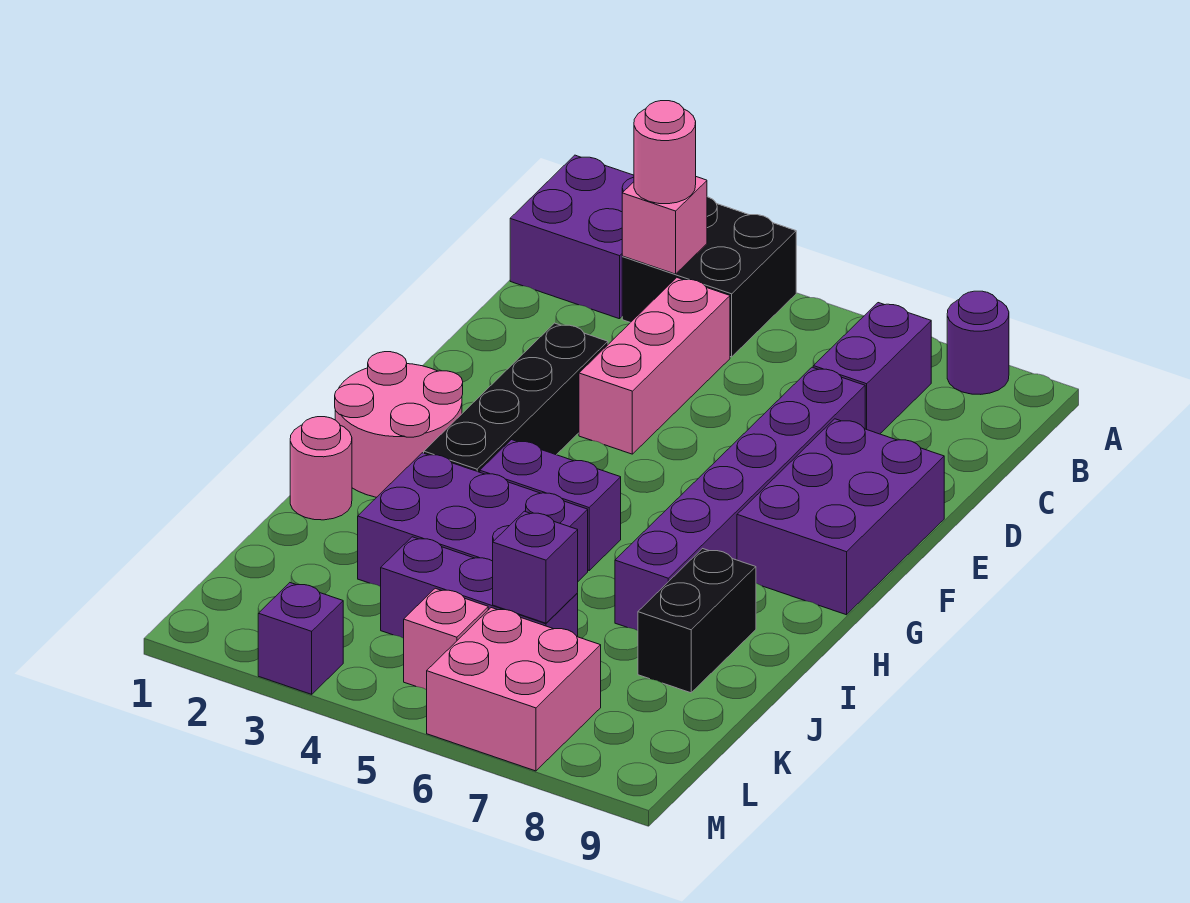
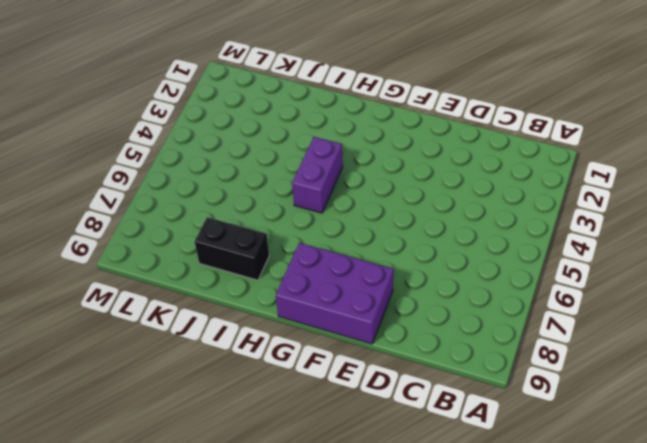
none -> purple brick A1:B2 level 1
none -> black brick A3:B4 level 1
none -> purple round brick A8 level 1

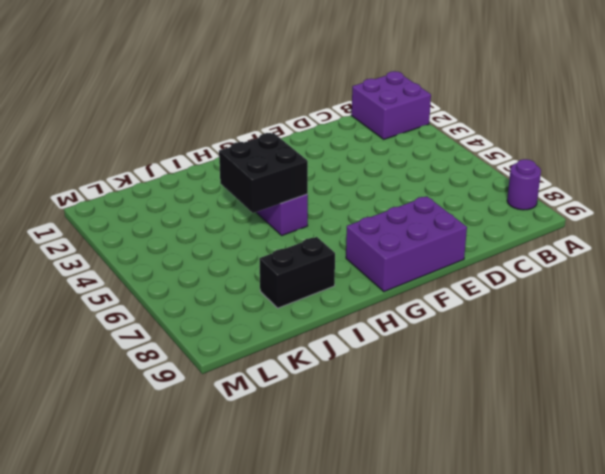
black brick H4:I5 level 2 -> black brick A3:B4 level 1
none -> purple brick B7:C7 level 1
none -> pink brick C4:E4 level 1
none -> purple brick D7:I7 level 1

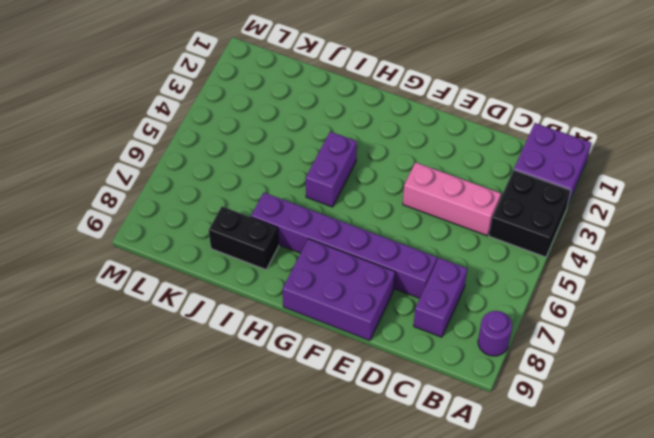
purple brick C7:C8 level 1 -> purple brick B7:C7 level 1
none -> black brick E3:H3 level 1
none -> pink round brick G1:H2 level 1
none -> pink round brick I1 level 1

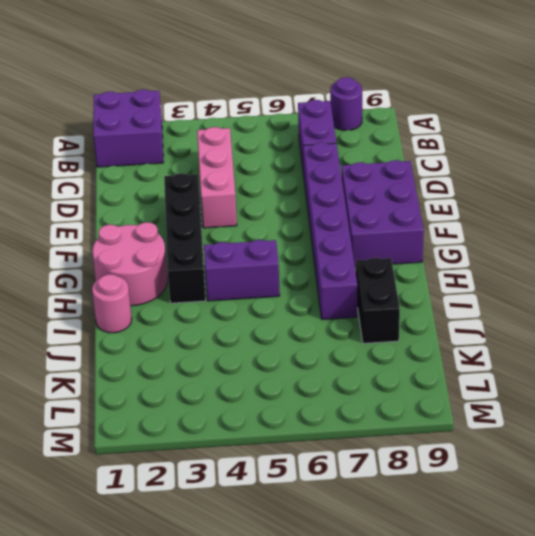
none -> black brick A3:B4 level 1
none -> purple brick I3:J5 level 1
none -> purple brick K4:K6 level 1

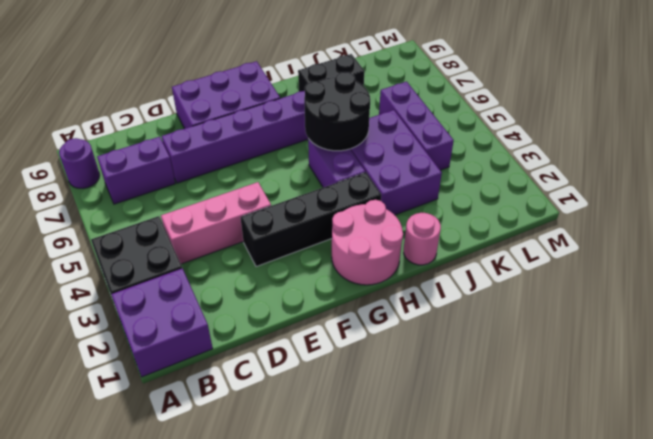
black round brick H5:I6 level 2 -> none
none -> pink brick L5 level 1
none -> pink brick L6:M7 level 1
none -> purple brick M3 level 1

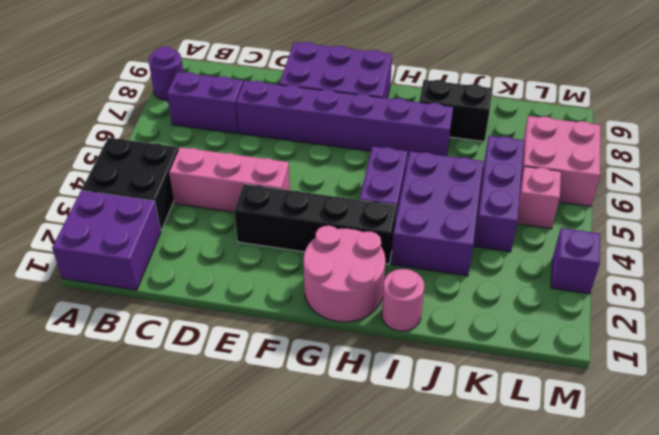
none -> pink brick B3 level 2
none -> purple brick K6 level 2
none -> pink round brick B3 level 3

